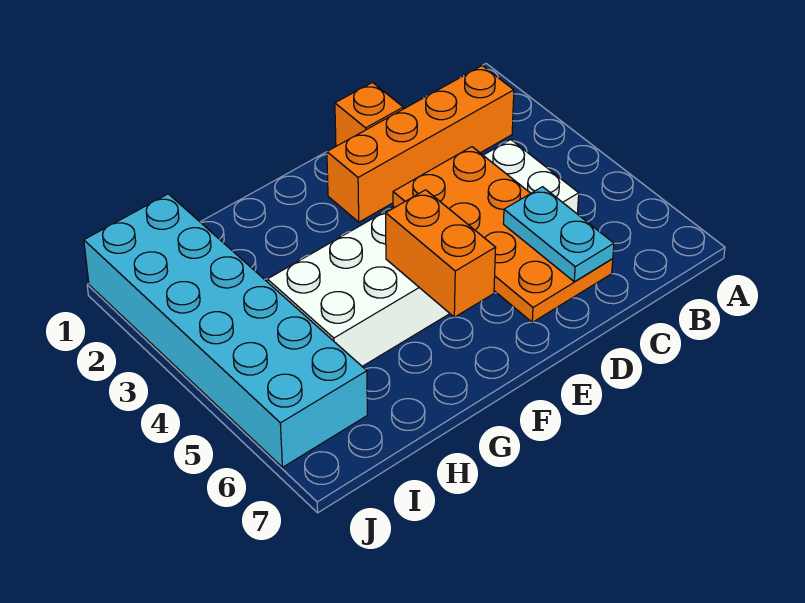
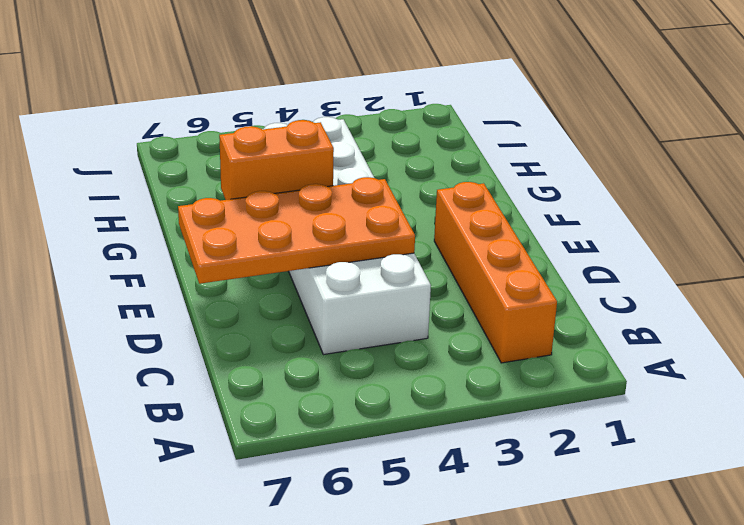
none -> orange brick D1 level 1
none -> cyan brick I1:J6 level 1

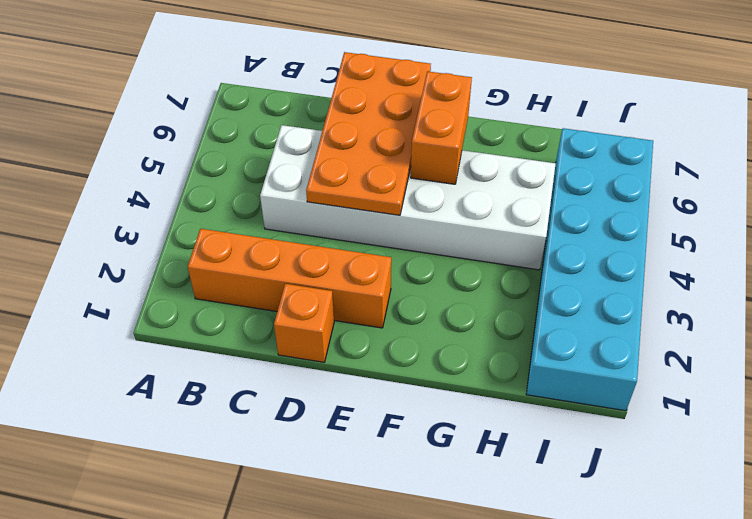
none -> cyan plate D6:D7 level 3

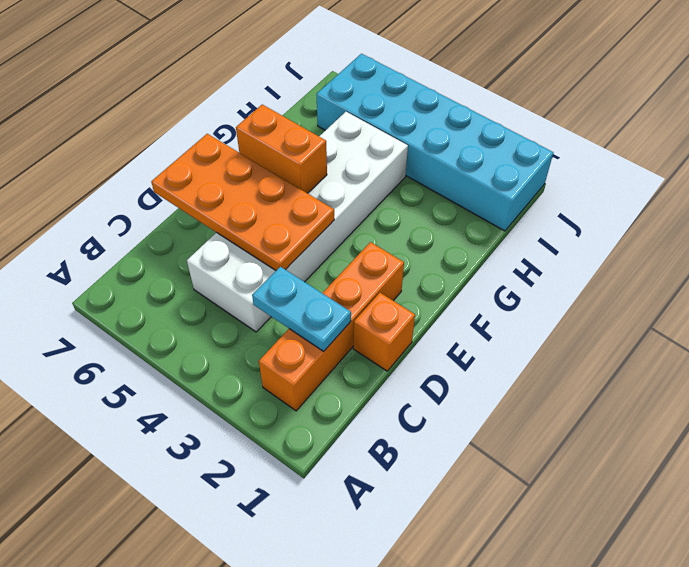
cyan plate C2:C3 level 2 -> cyan plate D6:D7 level 3

